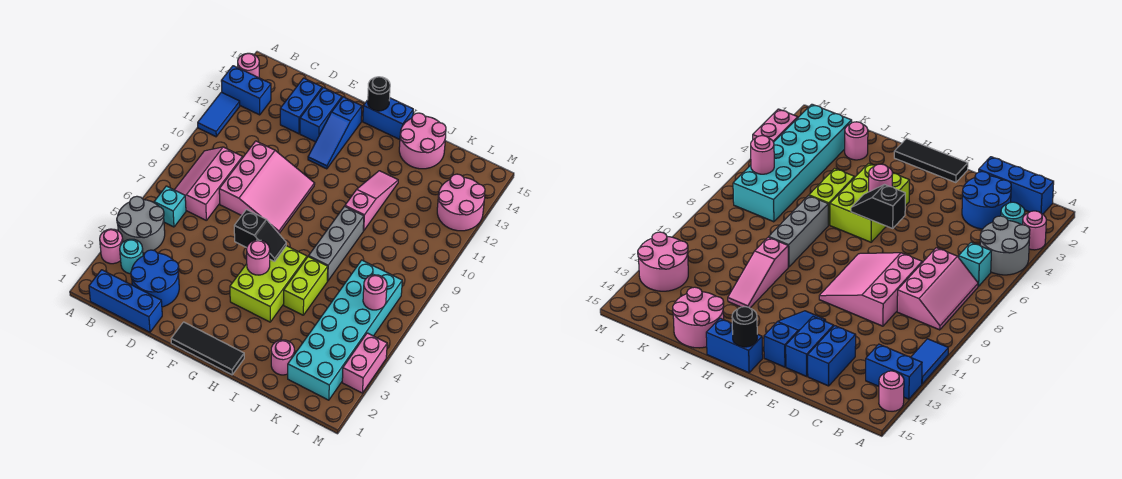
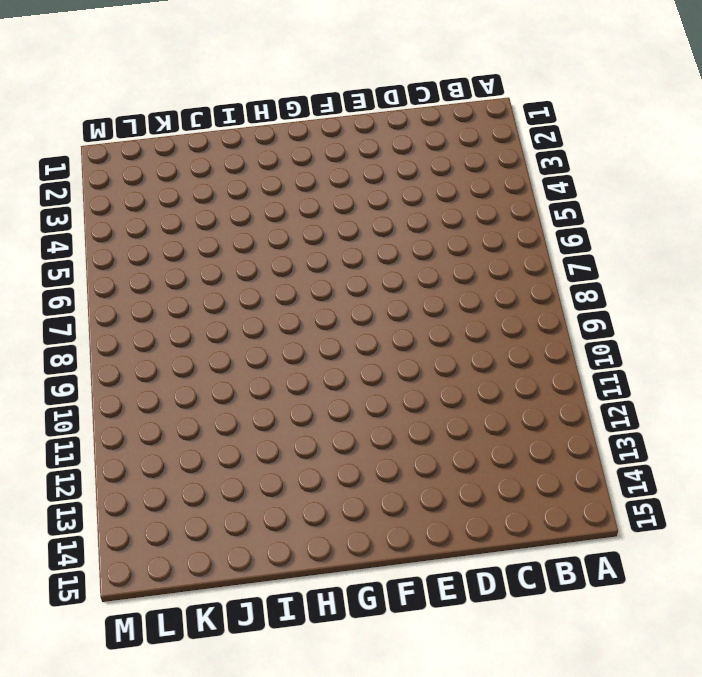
none -> pink round brick A3 level 1
none -> grey round brick A4:B5 level 1
none -> blue tile A11:A12 level 1

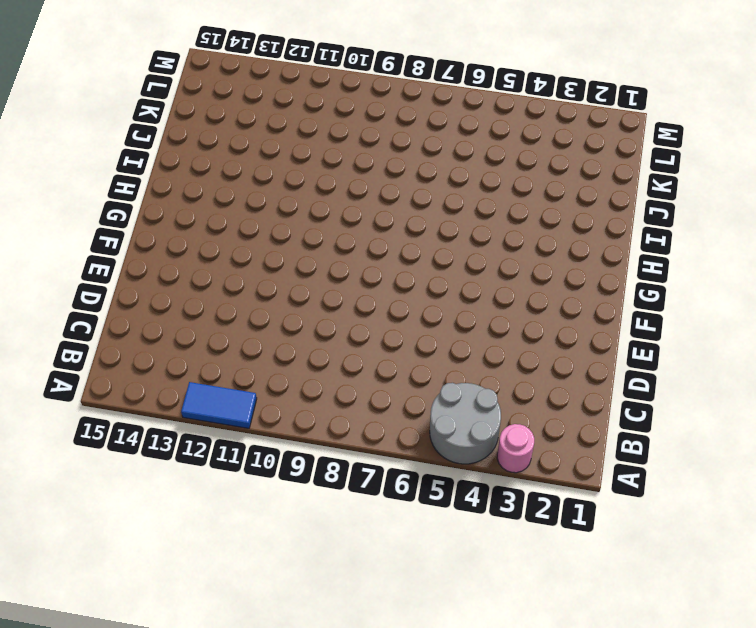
none -> blue brick A13:B13 level 1
none -> pink round brick A14 level 1
none -> blue brick B1:D1 level 1

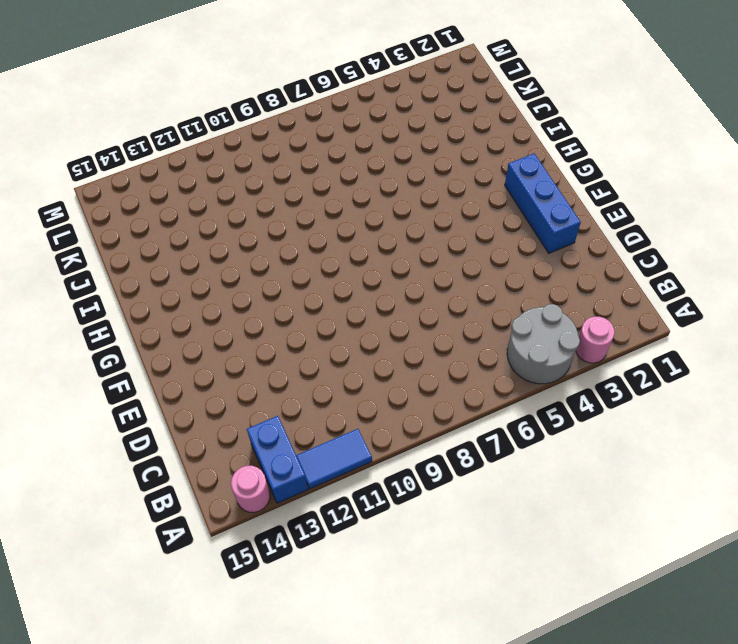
blue brick E2:G2 level 1 -> blue brick B1:D1 level 1
none -> cyan round brick B3 level 1
none -> cyan brick B6 level 1
none -> pink slope B7:C9 level 1 top C

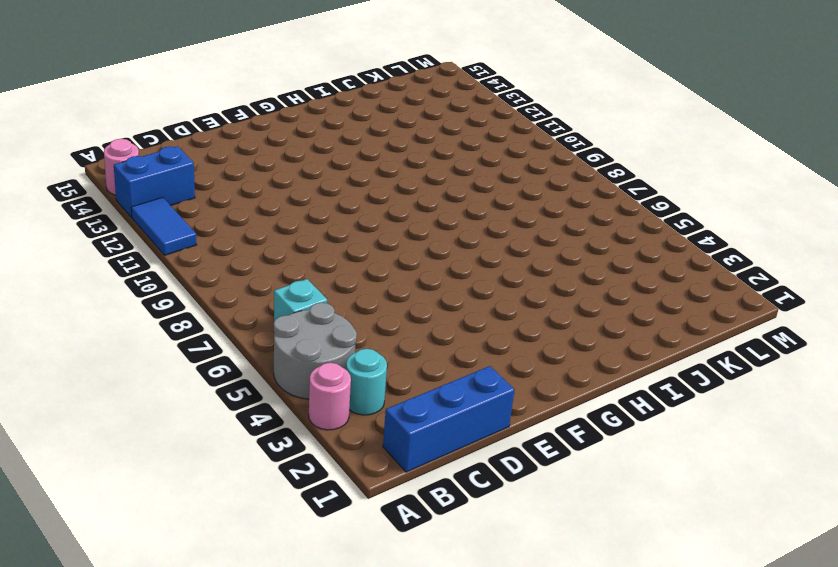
none -> pink slope B7:C9 level 1 top C
none -> blue round brick C2:D3 level 1
none -> pink slope D8:F10 level 1 top D

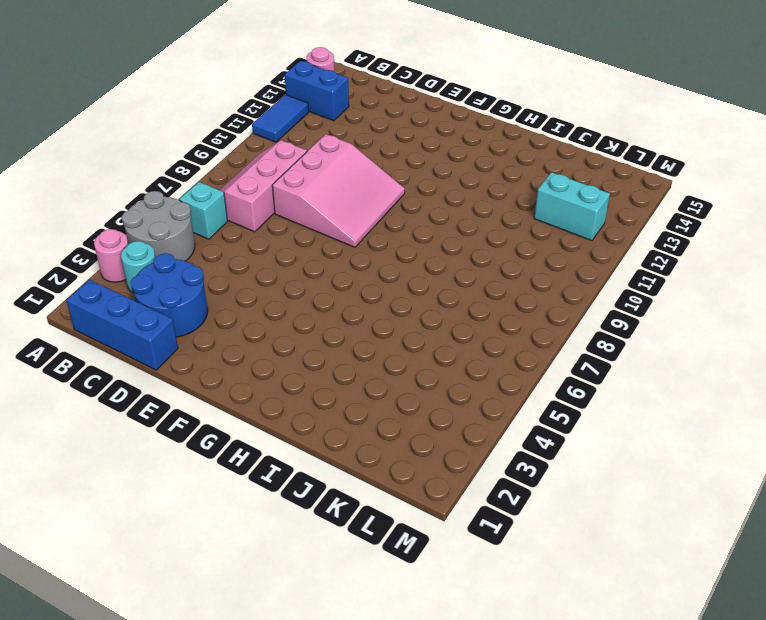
cyan brick K12:L12 level 1 -> pink round brick L12:M13 level 1
none -> blue brick D13:D14 level 1
none -> blue brick E13:E14 level 1
none -> black tile F1:H1 level 1

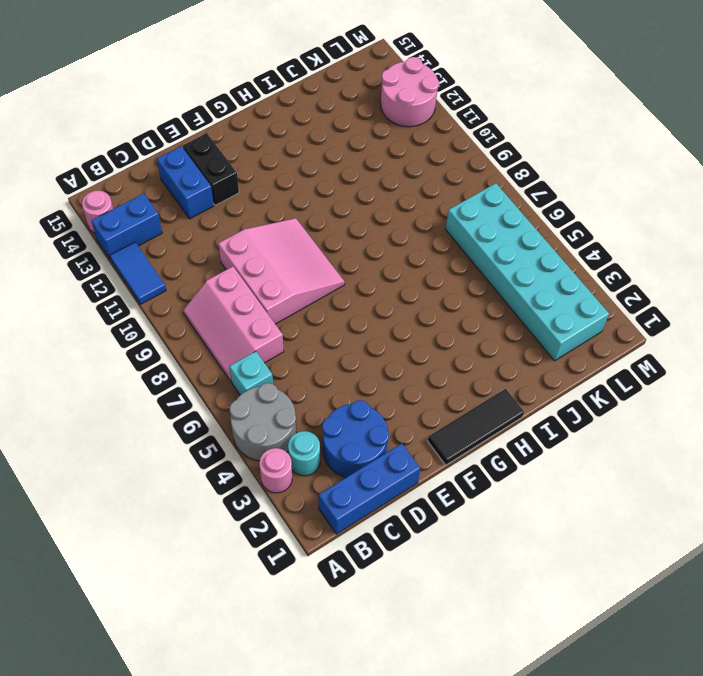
black brick E13:E14 level 1 -> blue brick E13:E14 level 1
none -> blue slope F12:F14 level 1 top 14
none -> lime brick G4:H6 level 1
none -> blue brick G15:H15 level 1

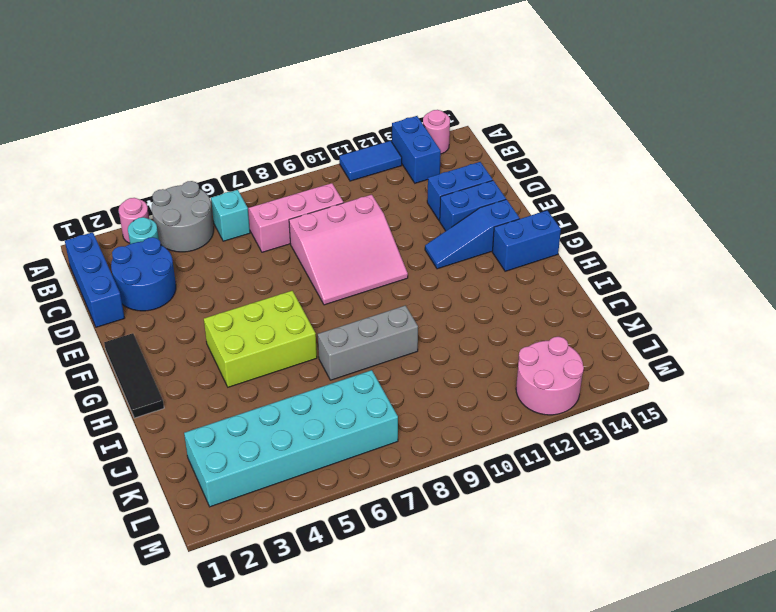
blue brick G14:G15 level 1 -> blue brick G15:H15 level 1
none -> lime brick I5:I6 level 1
none -> pink slope I10:I12 level 1 top 10
none -> pink round brick I14:J15 level 1

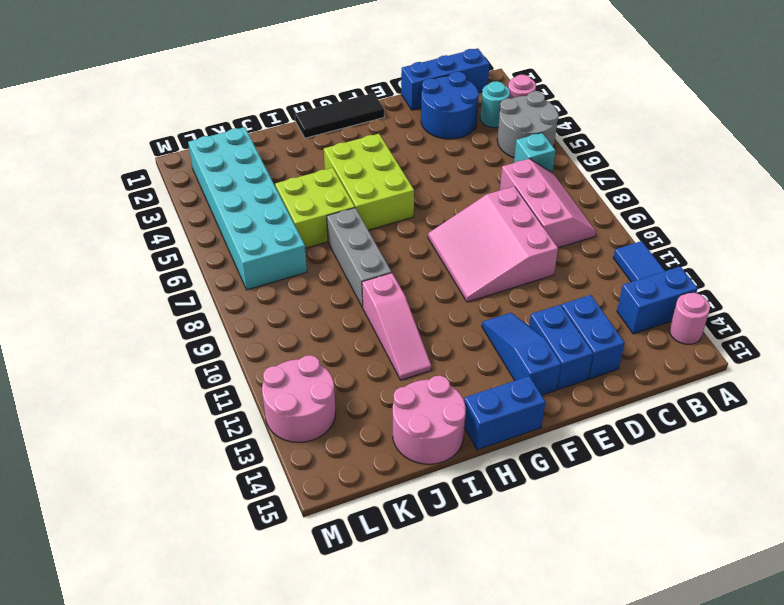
lime brick I5:J6 level 1 -> lime brick I5:I6 level 1
none -> pink round brick J2 level 1
none -> pink brick M3:M4 level 1
none -> black slope F6:G6 level 2 top F

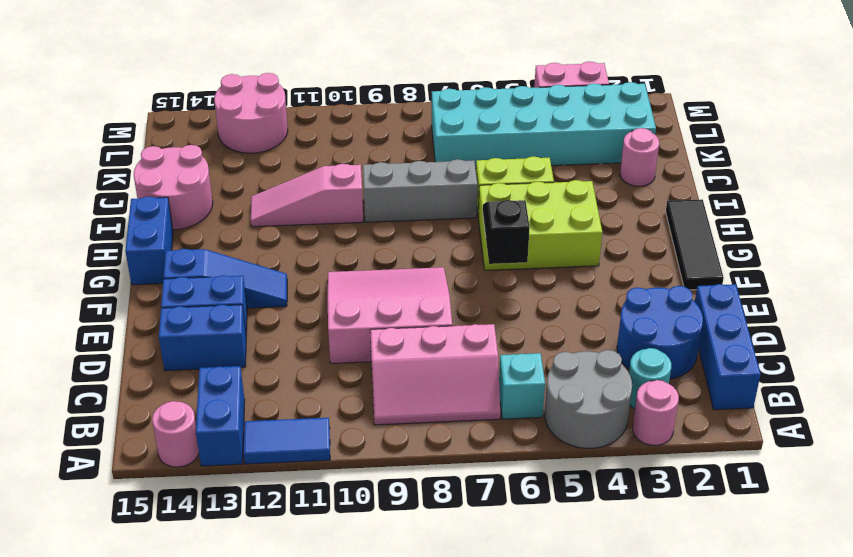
none -> pink round brick G5 level 2
none -> black round brick G15 level 2
none -> pink round brick L6 level 2

